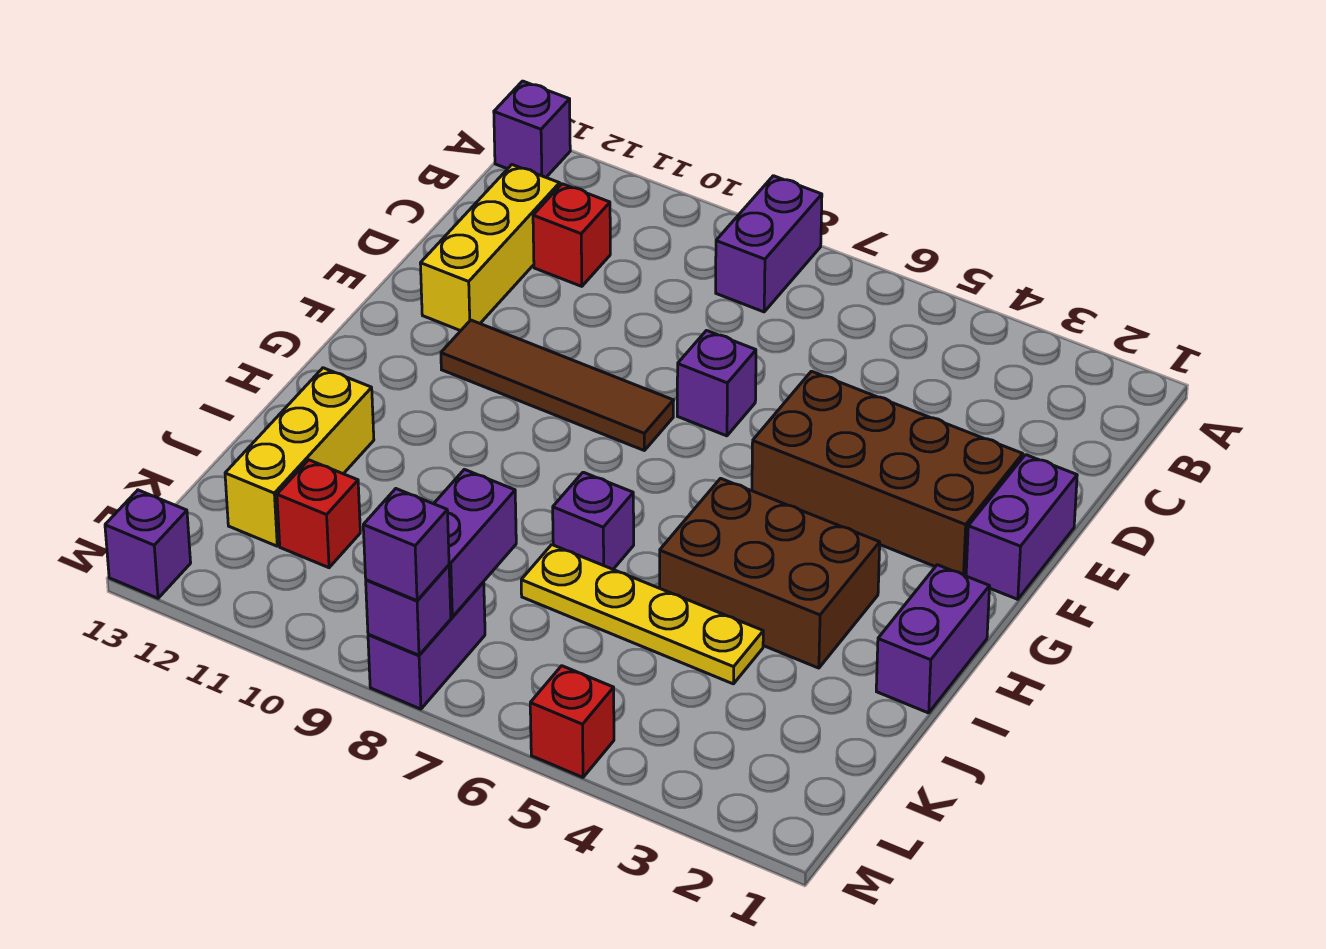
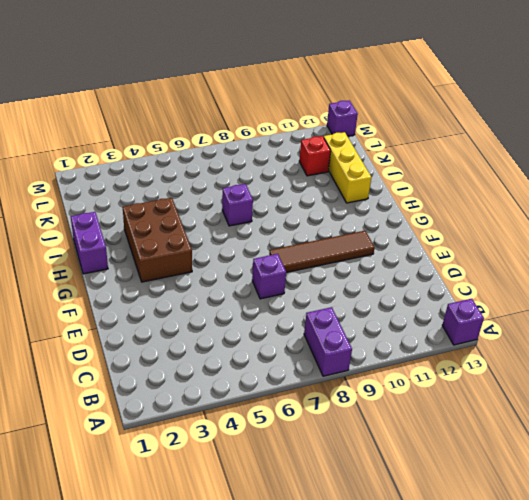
brown brick G3:I4 level 1 -> brown brick H3:I5 level 1
none -> red brick C11 level 1
none -> yellow brick C12:E12 level 1
none -> purple brick E1:F1 level 1

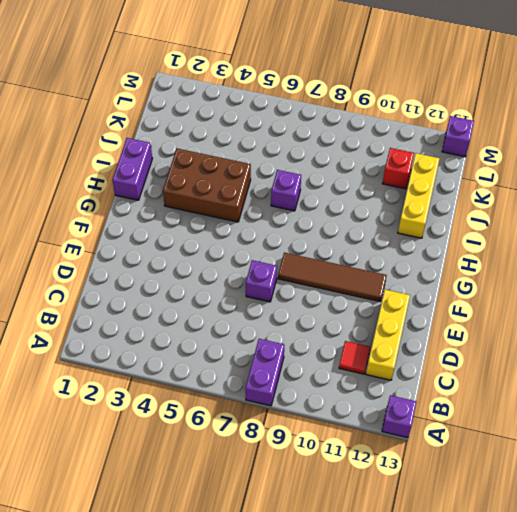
red tile C11 level 1 -> red brick C11 level 1
none -> purple brick E1:F1 level 1
none -> brown brick E2:F5 level 1
none -> yellow plate J4:J7 level 1

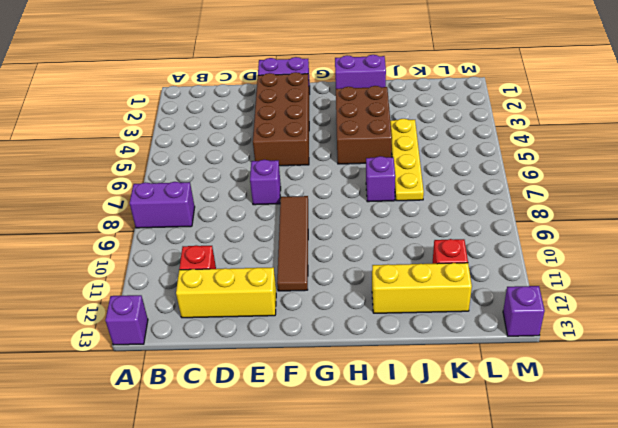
none -> purple brick L8:M8 level 1
none -> red brick M5 level 1
none -> purple brick K8:L8 level 2

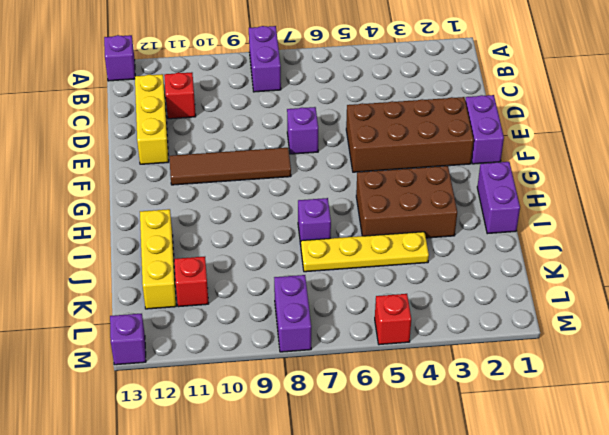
none -> purple brick K8:L8 level 2
none -> purple brick M8 level 2
none -> purple brick M8 level 3

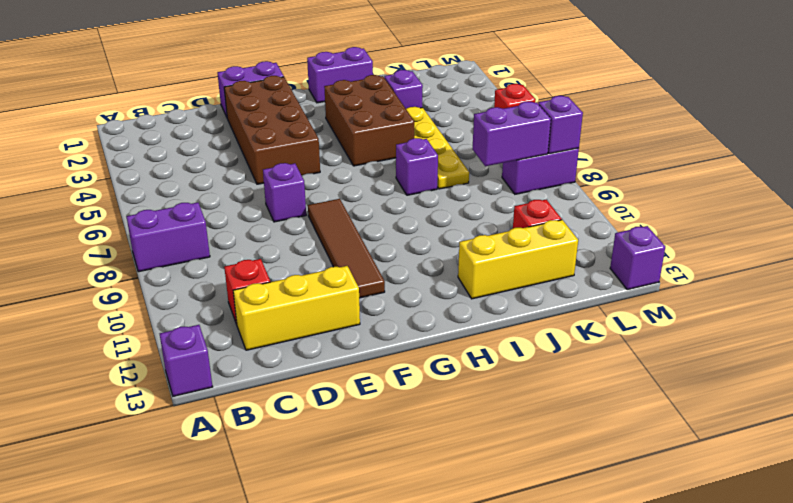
purple brick J3 level 1 -> purple brick M8 level 3

